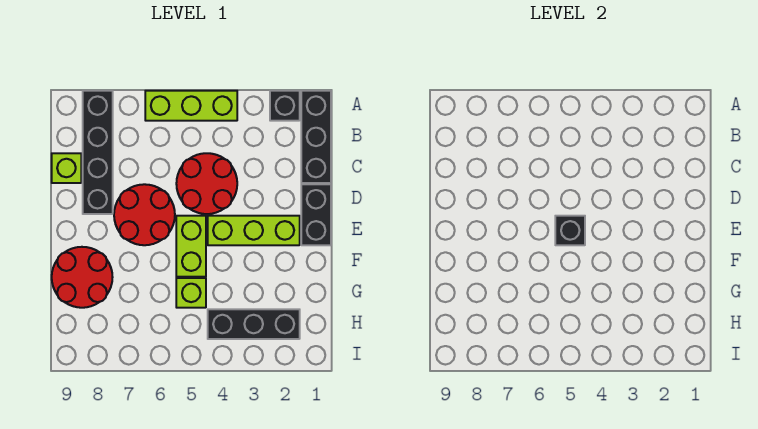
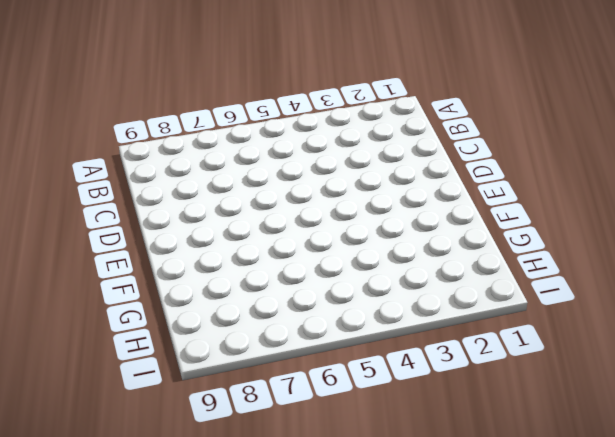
none -> black brick A1:C1 level 1
none -> black brick A2 level 1
none -> lime brick A4:A6 level 1

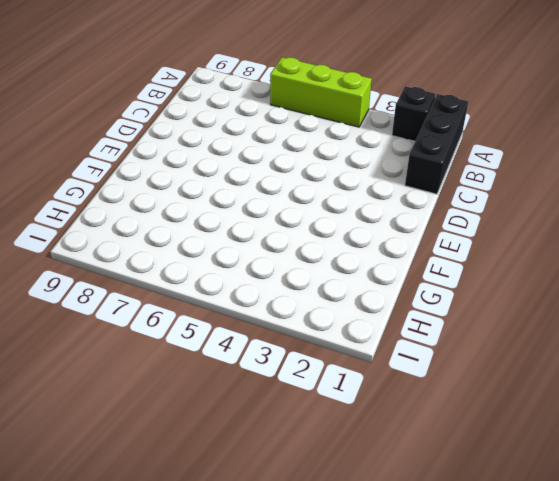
none -> black brick A8:D8 level 1
none -> red round brick C4:D5 level 1
none -> lime brick C9 level 1

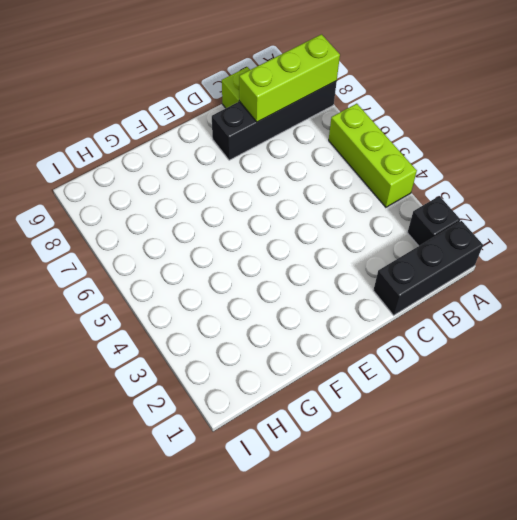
lime brick A8:C8 level 2 -> lime brick E2:E4 level 1
none -> red round brick C4:D5 level 1
none -> black brick D1:E1 level 1
none -> red round brick D6:E7 level 1

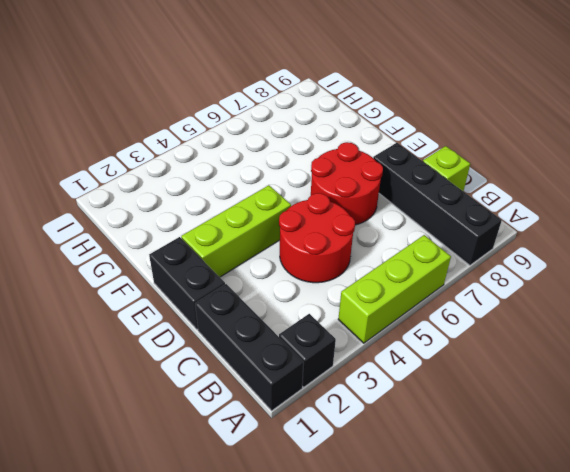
none -> lime brick E5:F5 level 1
none -> red round brick F8:G9 level 1
none -> lime brick G5 level 1

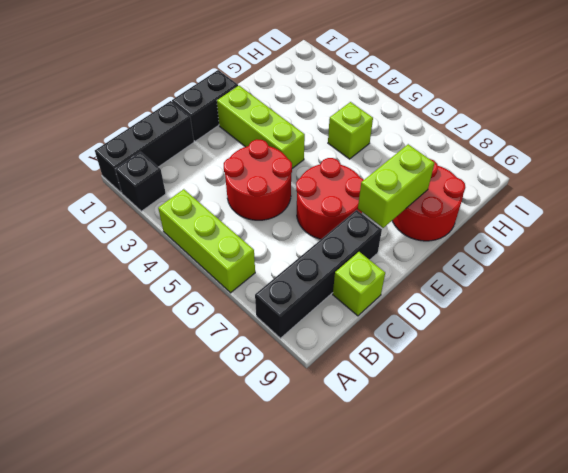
lime brick E8:F8 level 2 -> lime brick E5:F5 level 1
none -> black brick H2:H4 level 1
none -> black brick E5 level 2

